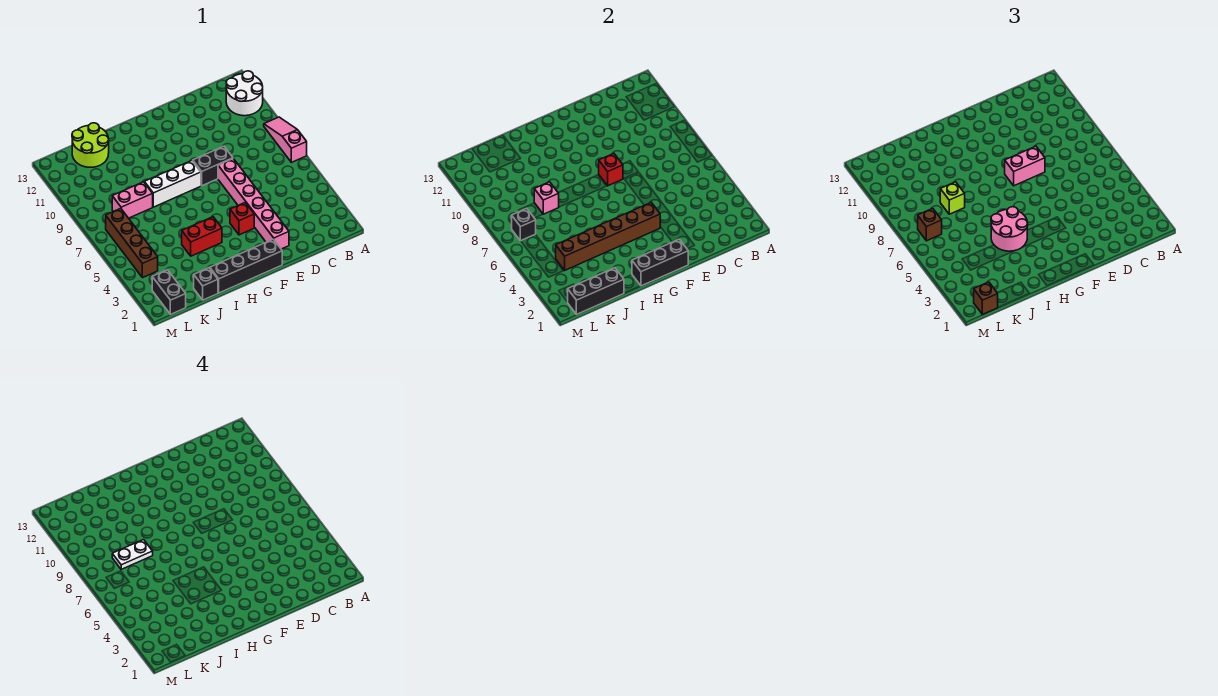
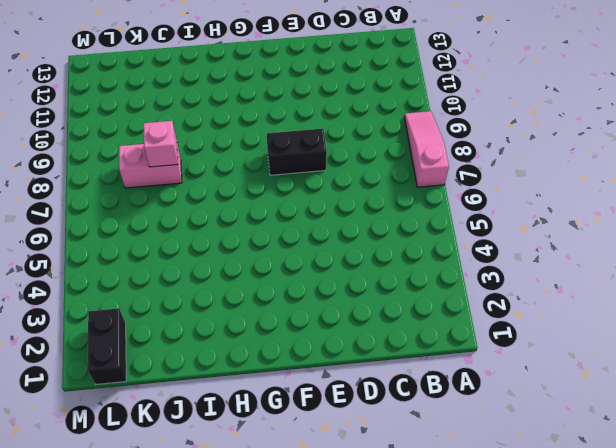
none -> white round brick A11:B12 level 1
none -> pink brick E2:E7 level 1
none -> black brick F1:I1 level 1

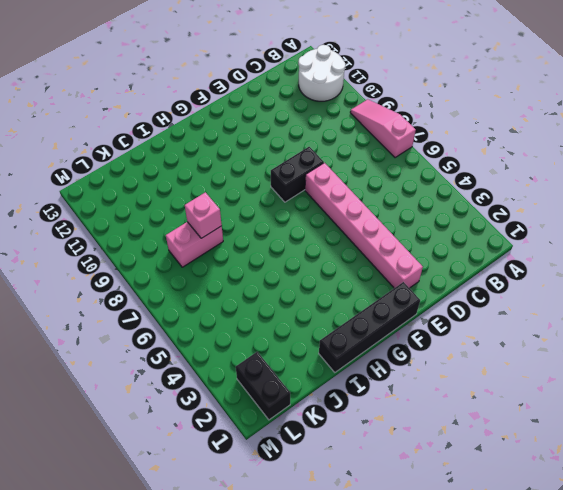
none -> red brick F4 level 1
none -> white brick G8:I8 level 1
none -> red brick H4:I4 level 1

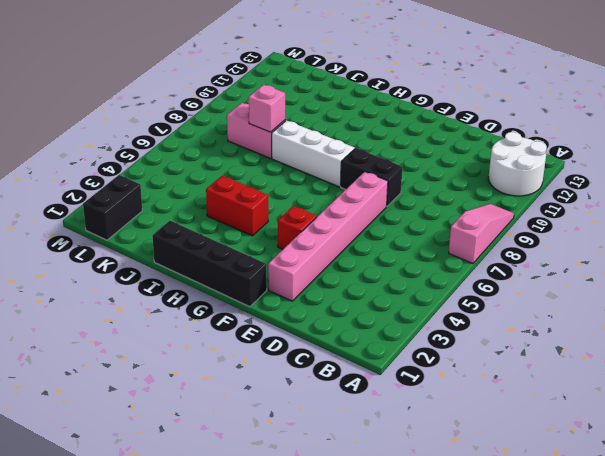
none -> black brick J1 level 1
none -> lime round brick J12:K13 level 1
none -> brown brick L4:L7 level 1

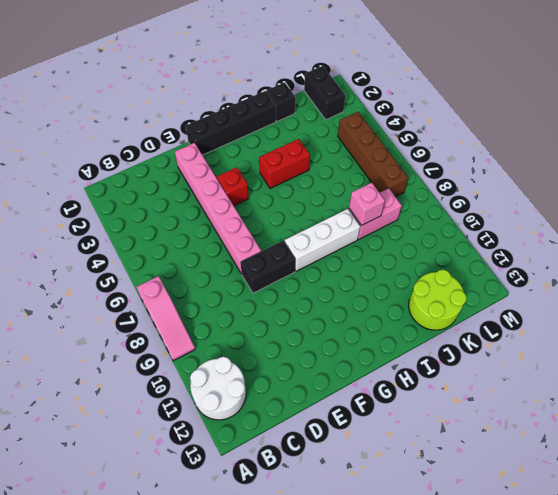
none -> black brick F1:H1 level 2
none -> brown brick F4:K4 level 2
none -> red brick F8 level 2

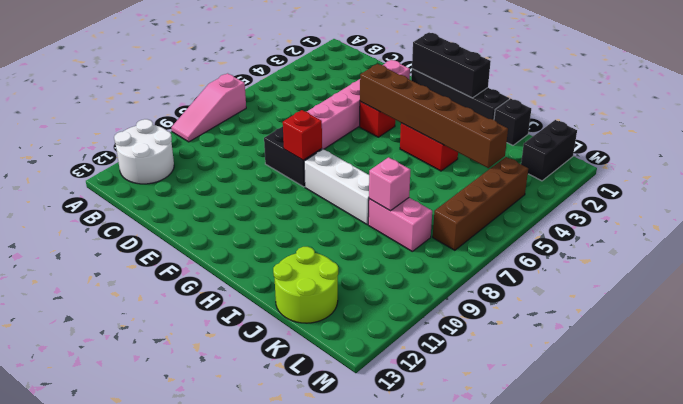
none -> black brick J1:L1 level 2
none -> black brick L7 level 2
none -> pink brick E8:F8 level 3

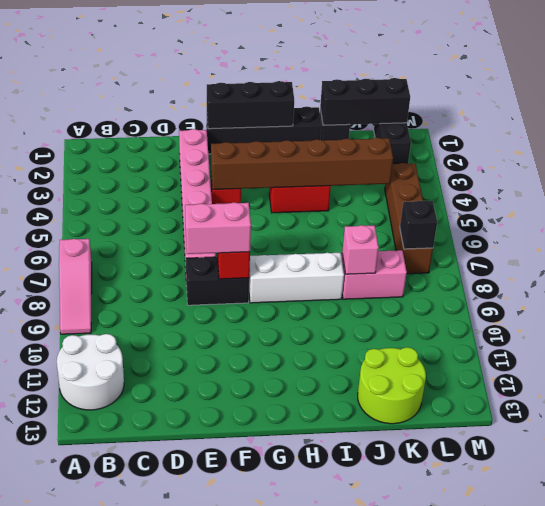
none -> pink round brick H4:I5 level 3
none -> lime brick J8 level 3
none -> brown brick L1 level 3

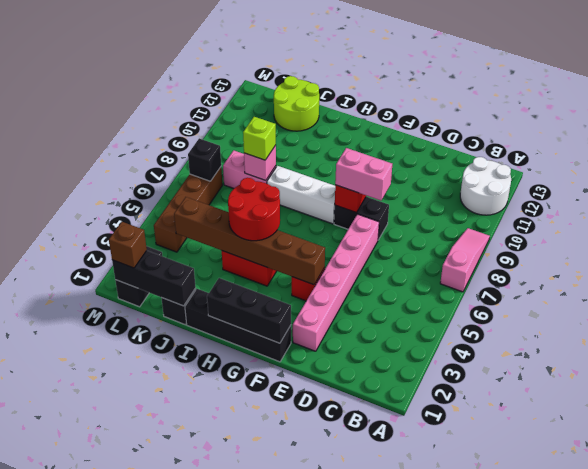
red round brick H4:I5 level 3 -> pink round brick H4:I5 level 3
none -> brown brick L7 level 3
none -> white plate J8:K8 level 4

